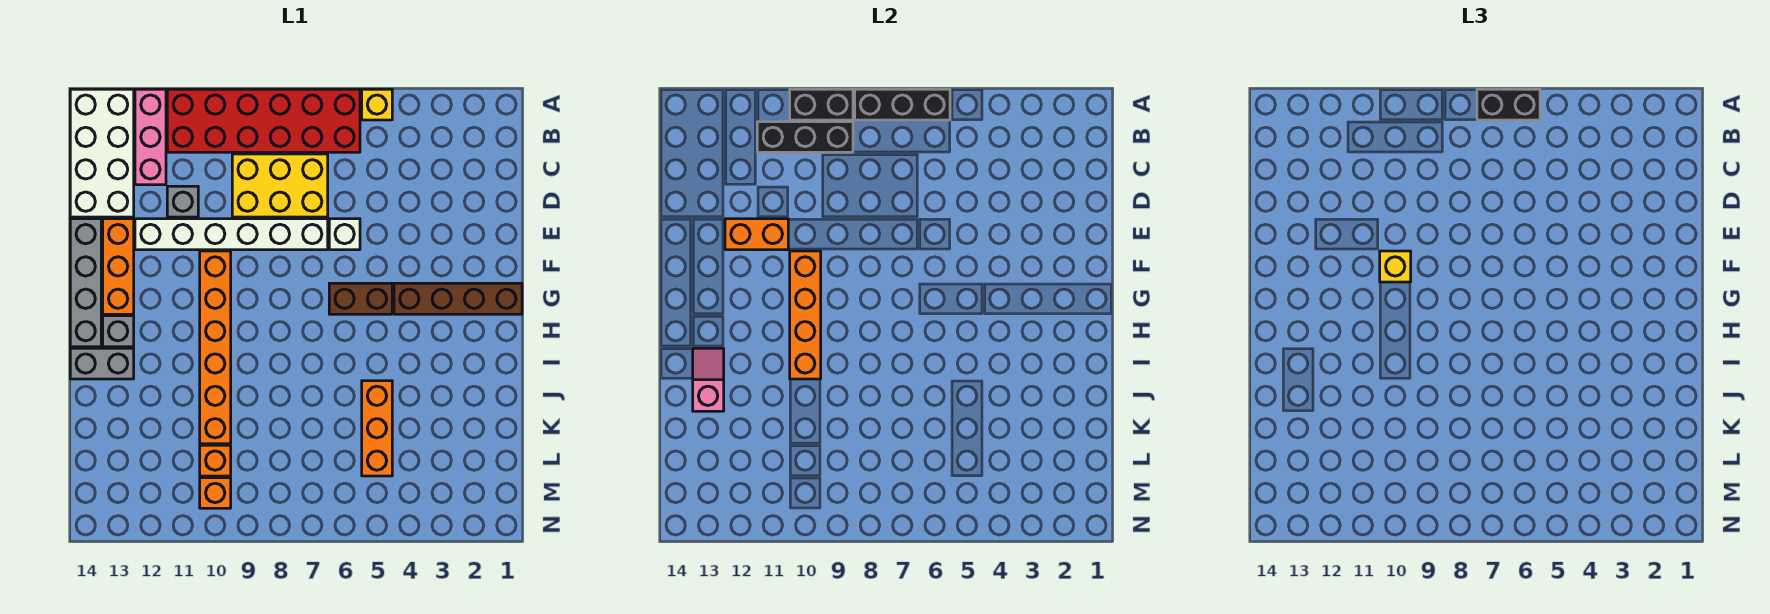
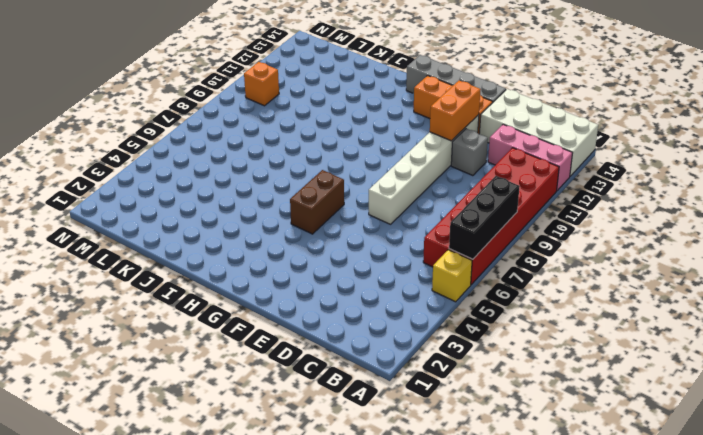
none -> yellow brick C7:D9 level 1
none -> white brick E6 level 1
none -> orange brick F10:K10 level 1

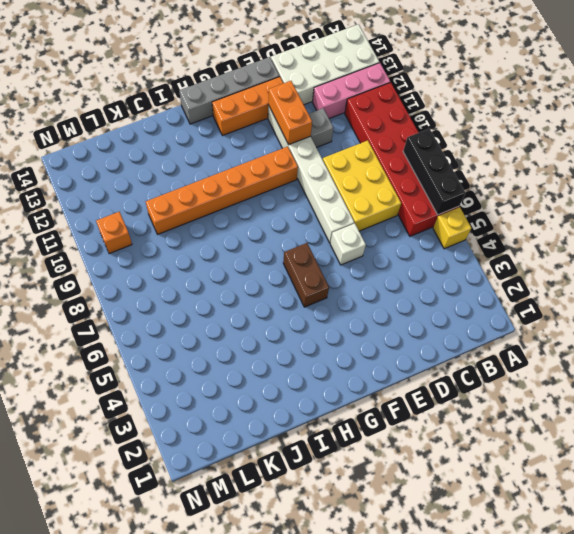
none -> brown brick G1:G4 level 1
none -> grey brick H13 level 1
none -> grey brick I13:I14 level 1

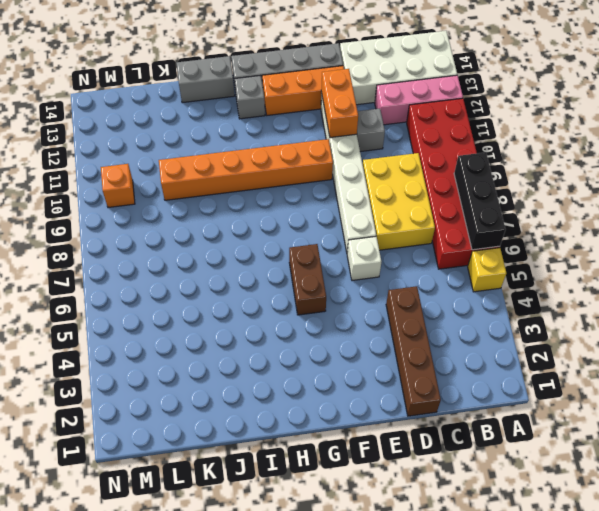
brown brick D1:D4 level 1 -> brown brick G1:G4 level 1
grey brick I14:J14 level 1 -> grey brick I13:I14 level 1
none -> orange brick J5:L5 level 1
none -> orange brick L10 level 1
none -> black brick A9:A10 level 2

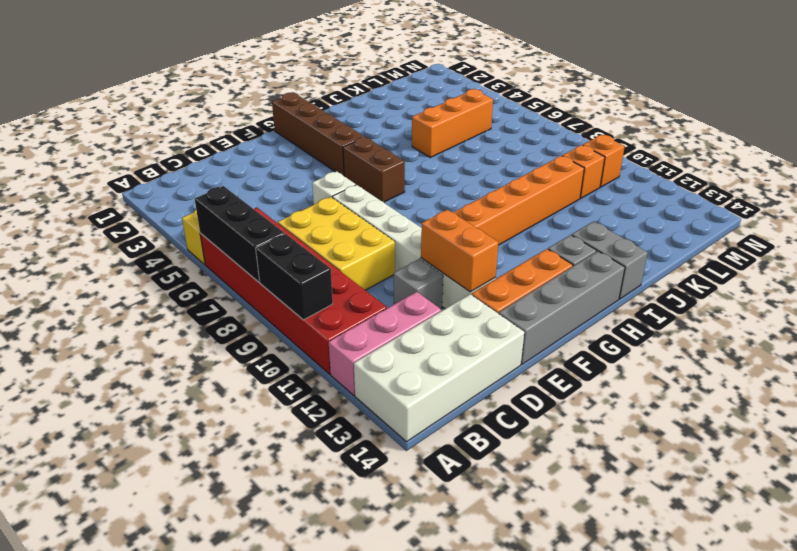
none -> black brick B9:B11 level 2
none -> orange brick F10:I10 level 2
none -> pink slope I13:J13 level 2 top J

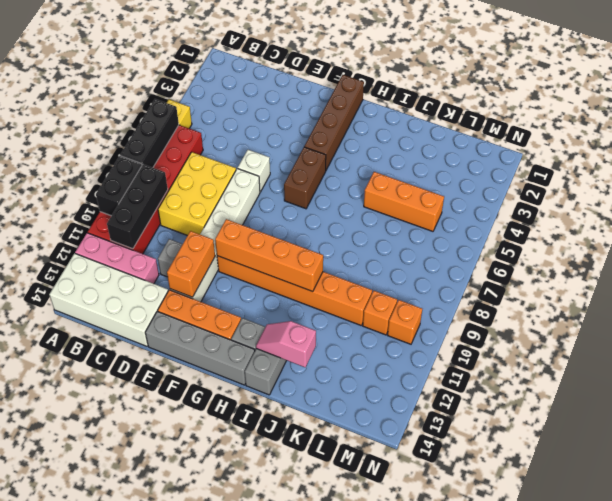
none -> black brick A6:A7 level 3
none -> yellow brick F10 level 3

